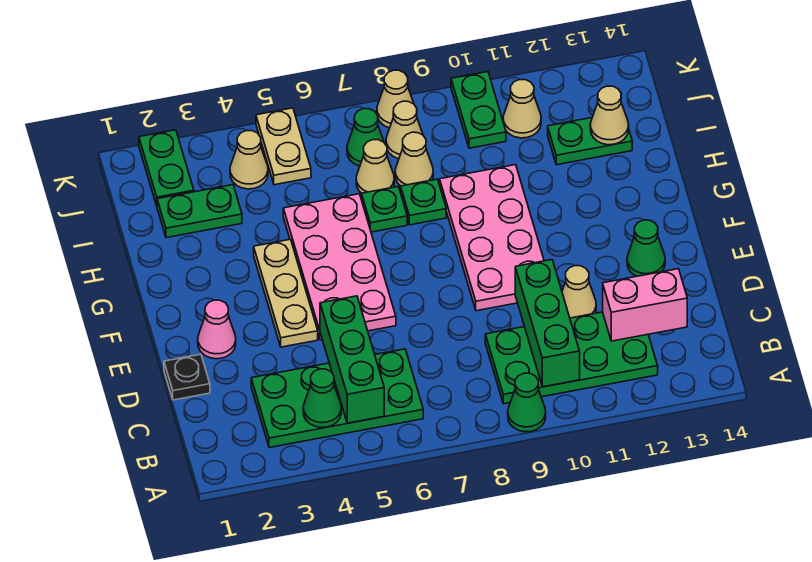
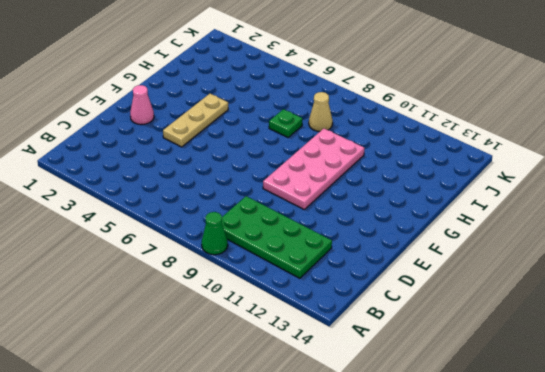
none -> green plate B3:C6 level 1
none -> black plate D1 level 1
none -> tan cone D11 level 1

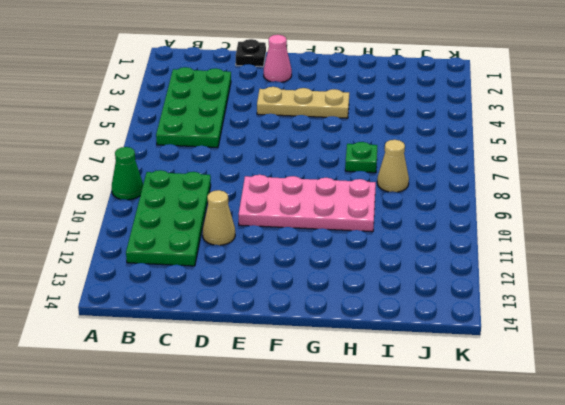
none -> pink plate E5:H6 level 1
none -> green cone E13 level 1
none -> green plate H8 level 1

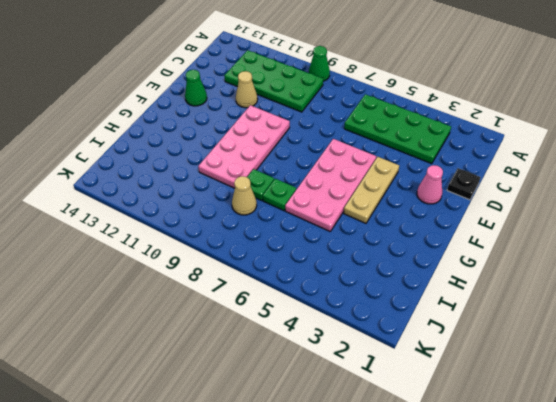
none -> green plate I2:I3 level 1
none -> tan cone I7 level 1
none -> green plate I12:I13 level 1

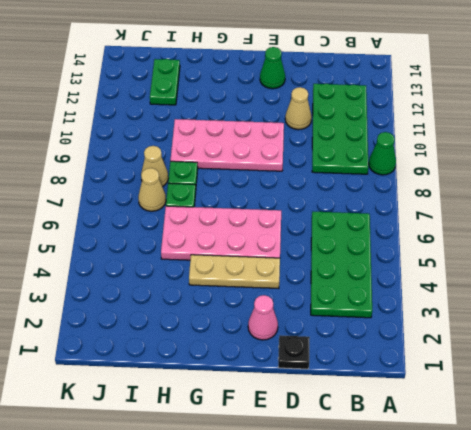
none -> green plate I2:I3 level 1
none -> green plate J2:K2 level 1
none -> tan cone J4 level 1

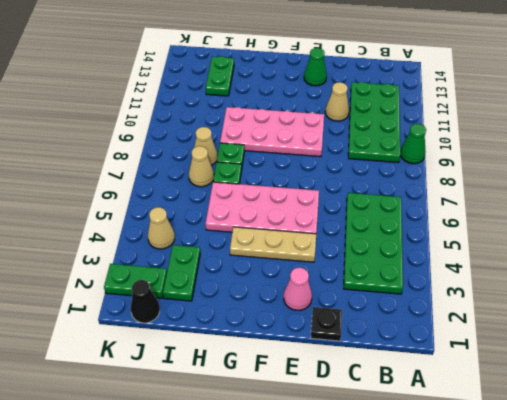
black cone J1 level 1 -> none
none -> tan plate J5:K5 level 1
none -> green cone J7 level 1
none -> tan cone J8 level 1

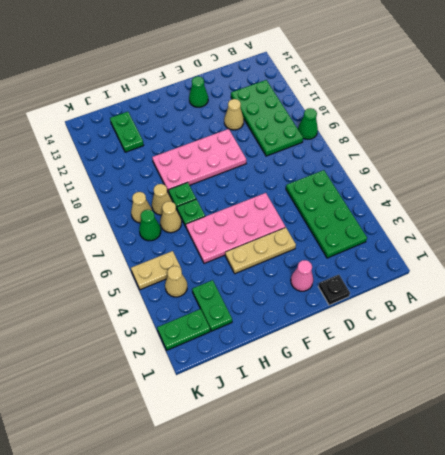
none -> green plate J10:K10 level 1
none -> tan cone J11 level 1
none -> tan cone K8 level 1

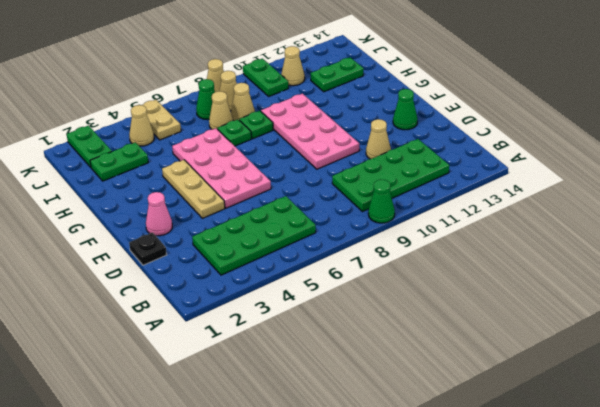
none -> green cone B4 level 2
none -> green brick B5:D5 level 2
none -> green brick B10:D10 level 2

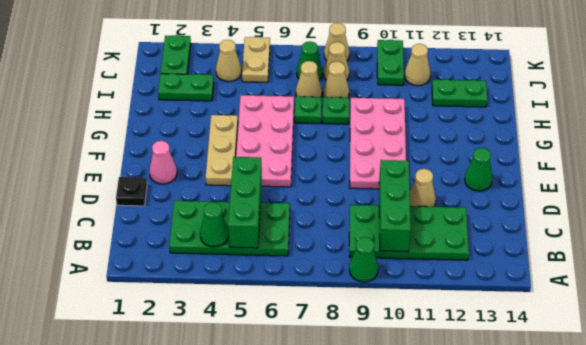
none -> pink brick C12:C13 level 2
none -> tan cone I13 level 2

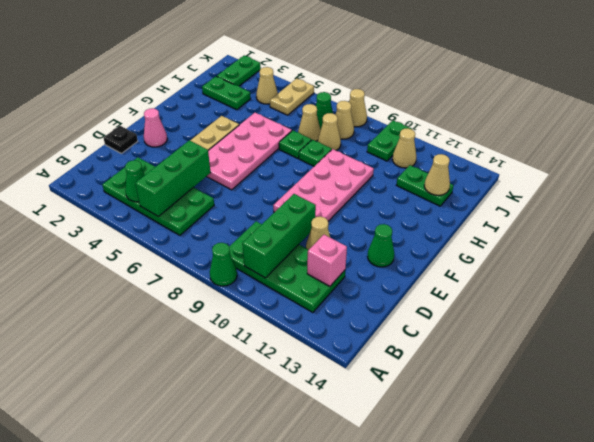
pink brick C12 level 2 -> pink brick C12:C13 level 2

